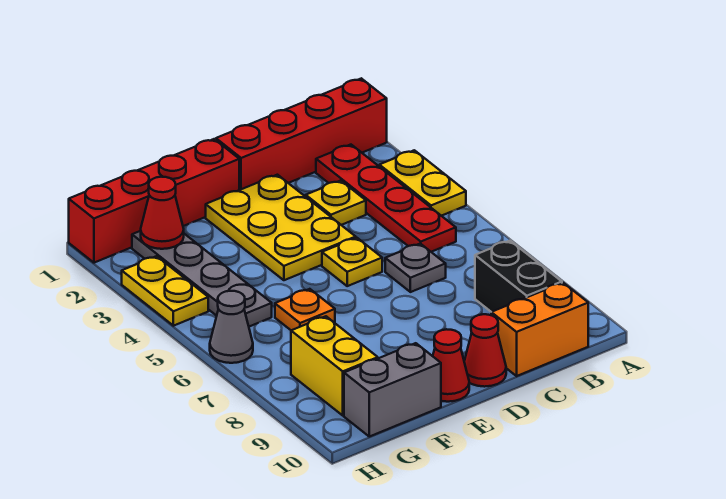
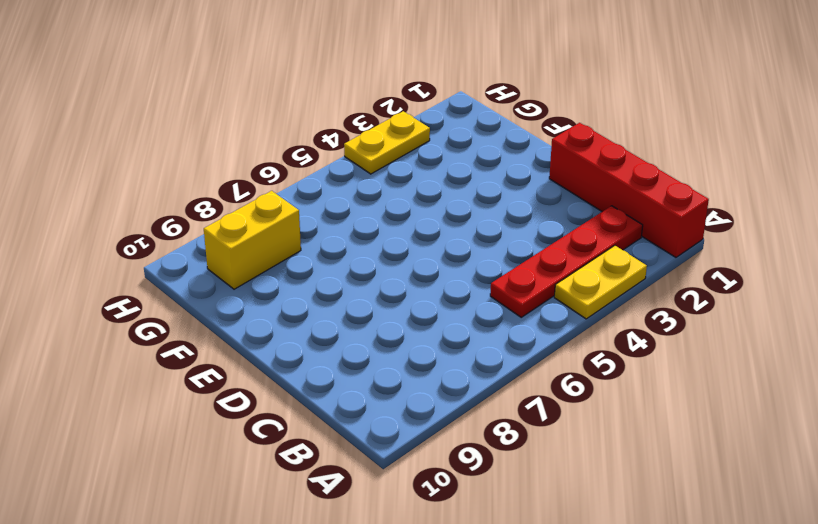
none -> black brick B8:B9 level 1
none -> orange brick B10:C10 level 1
none -> yellow plate C3 level 1

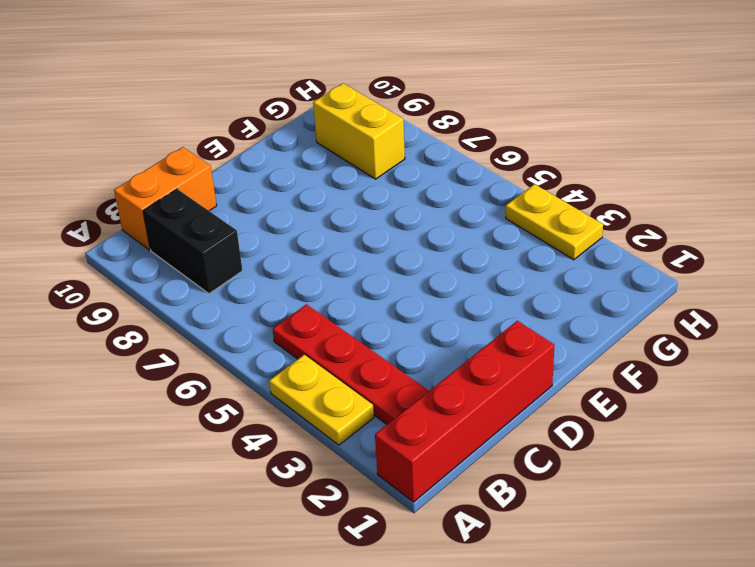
none -> yellow plate C3 level 1
none -> grey plate C6 level 1
none -> yellow plate D2:E4 level 1

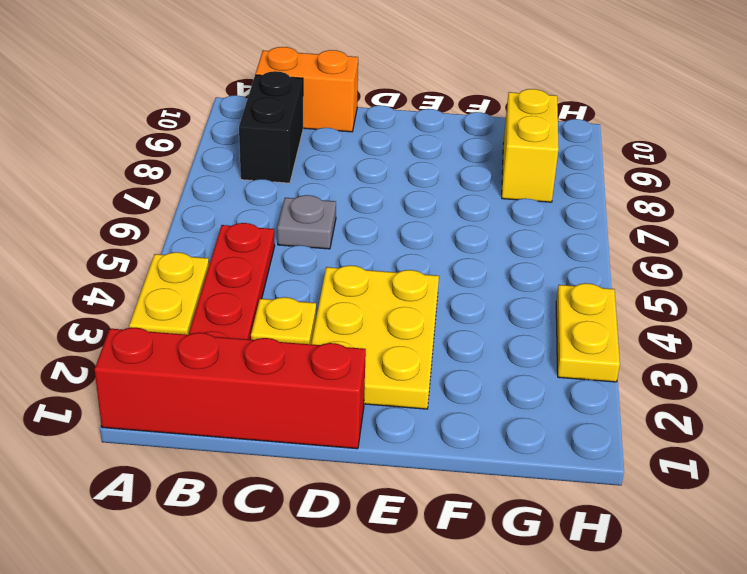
none -> yellow plate D5 level 1
none -> red cone D10 level 1
none -> red brick E1:H1 level 1

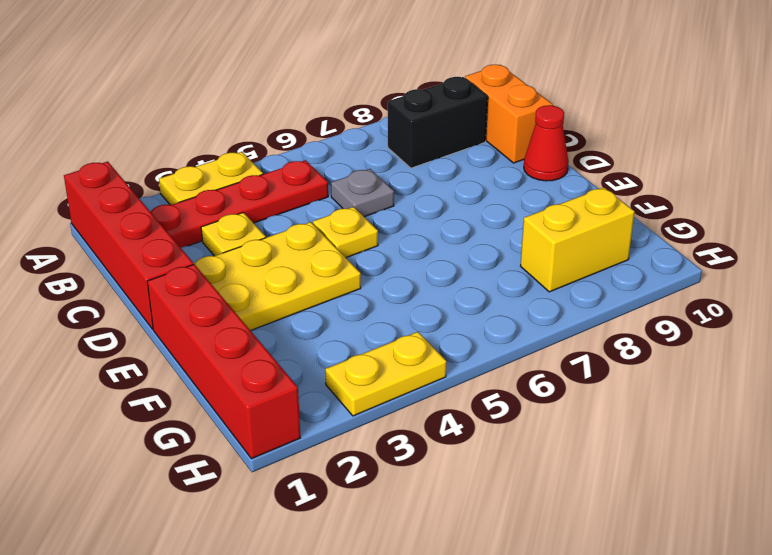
none -> red cone E10 level 1
none -> orange plate F6 level 1
none -> grey brick F10:G10 level 1

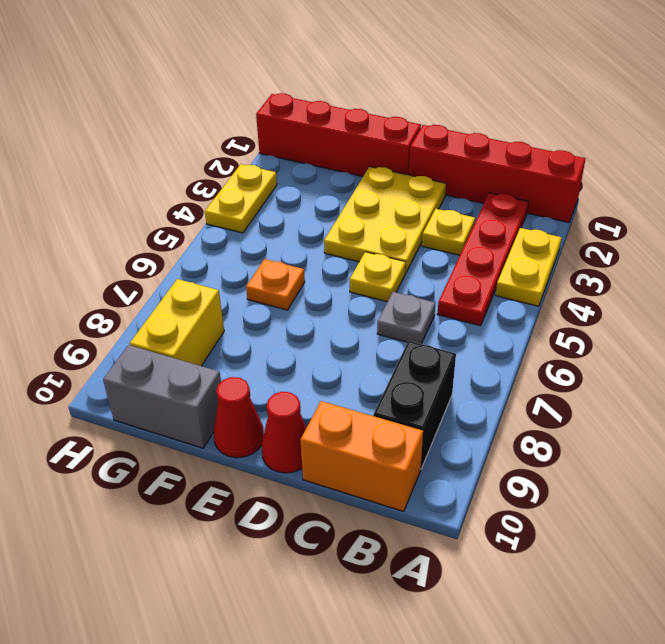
none -> grey plate G2:G5 level 1
none -> grey cone H6 level 1
none -> red cone G2 level 2

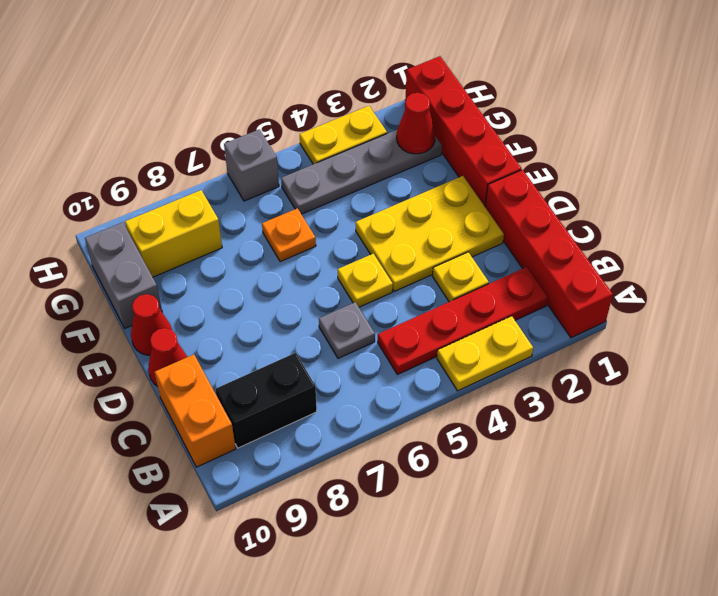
grey brick H6 level 1 -> grey cone H6 level 1

